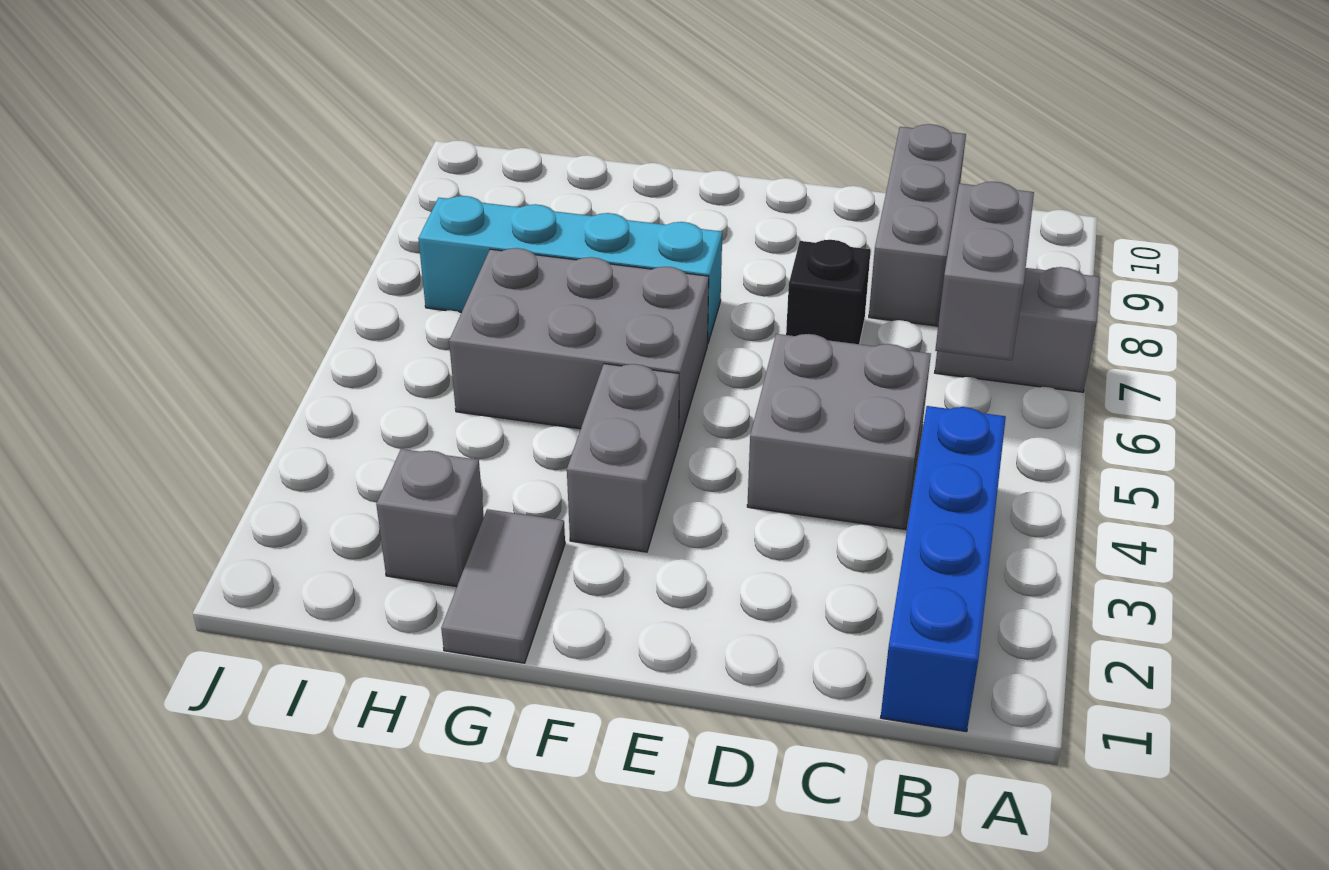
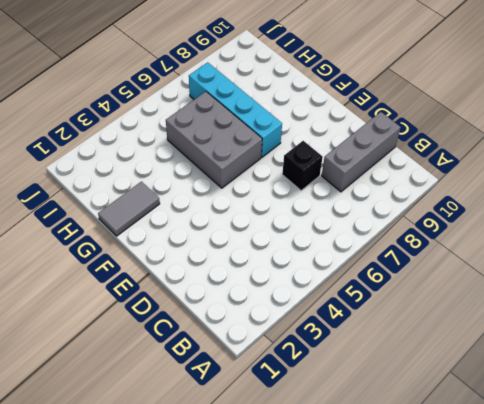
none -> grey brick A7:B7 level 1
none -> blue brick B1:B4 level 1

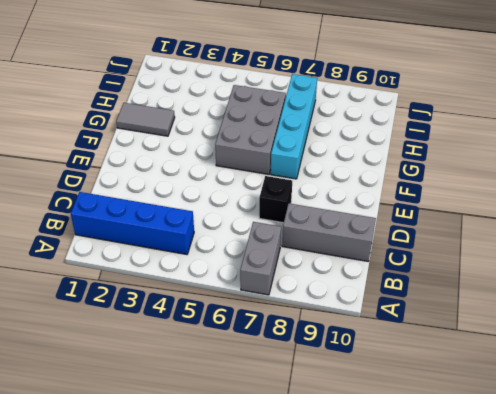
none -> grey brick C4:D5 level 1
none -> grey brick F3:F4 level 1

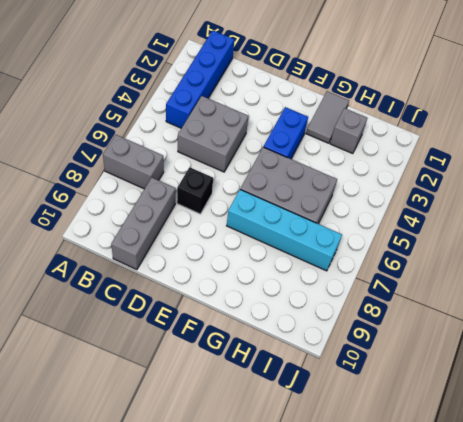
blue brick F3:F4 level 1 -> grey brick F3:F4 level 1
none -> grey brick B6:B7 level 2

